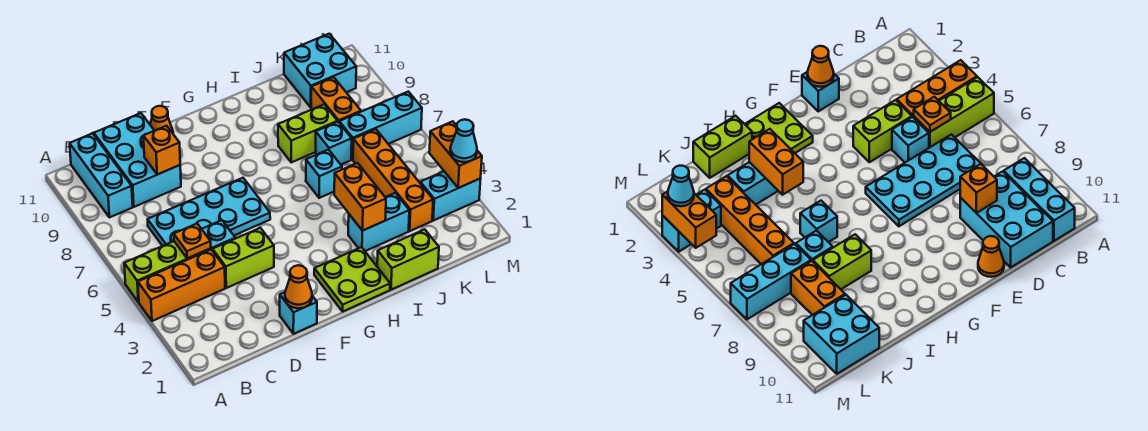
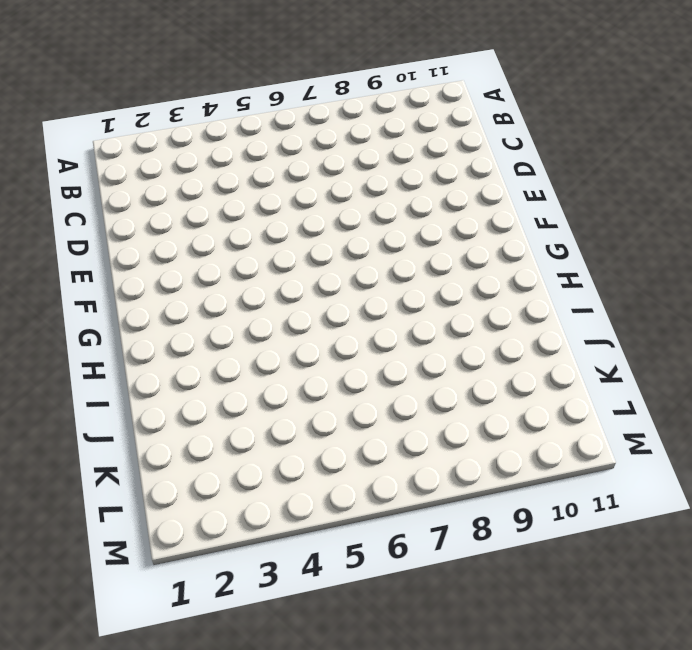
none -> orange brick A4:C4 level 1
none -> lime brick A5:C5 level 1
none -> cyan brick B9:B11 level 1

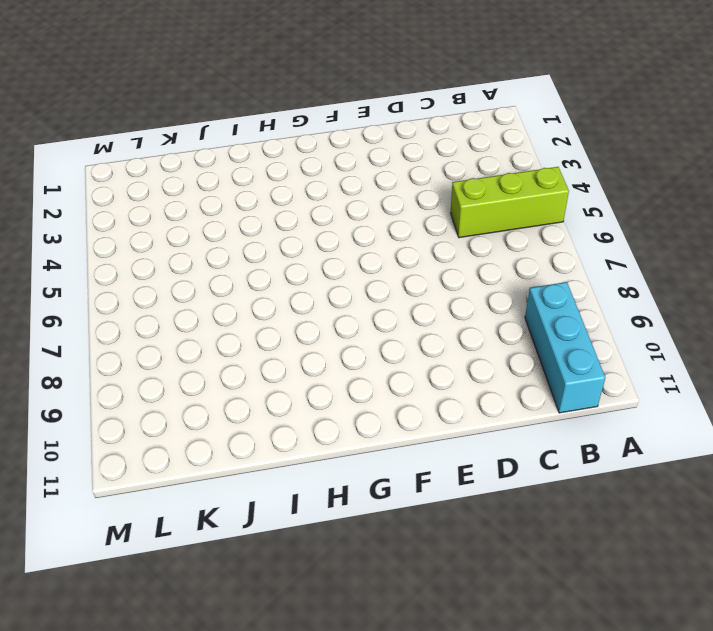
none -> orange brick A4:C4 level 1
none -> cyan plate C6:F7 level 1
none -> cyan brick C9:D11 level 1

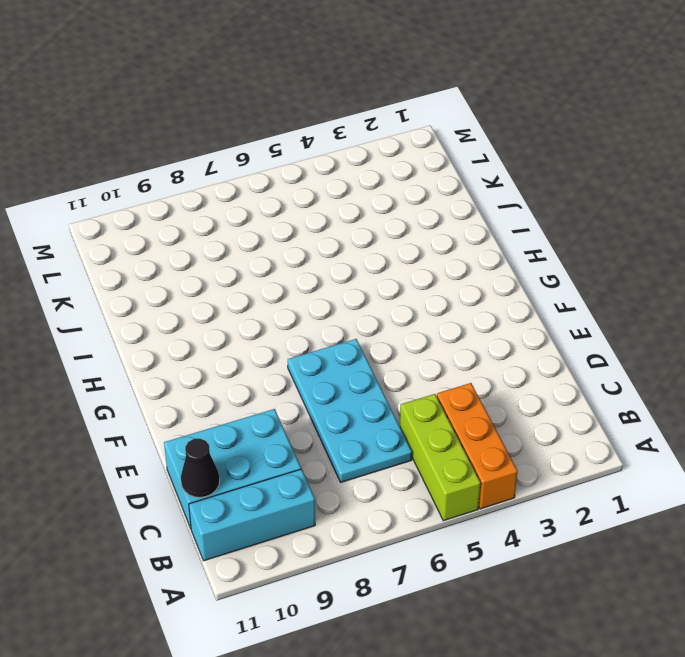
black cone C11 level 2 -> none
none -> lime brick D4:E4 level 1
none -> cyan brick D5 level 1
none -> cyan brick E1 level 1

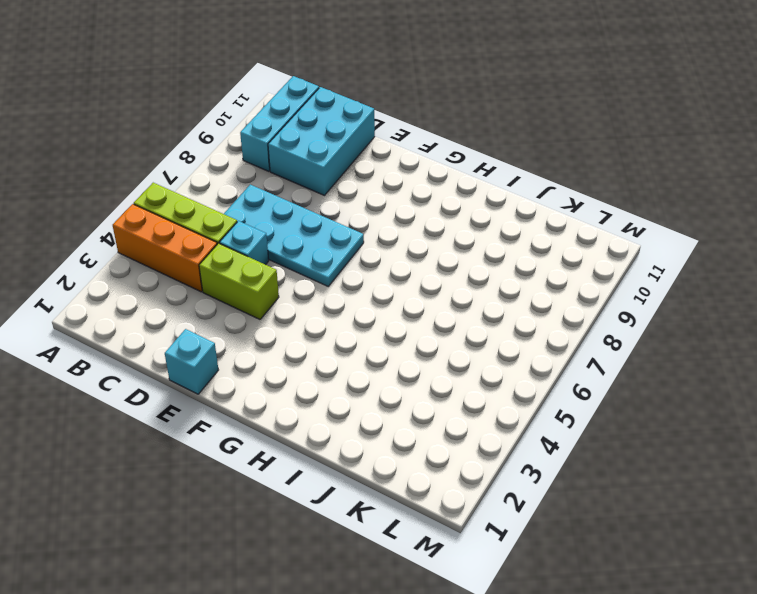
none -> orange cone E11 level 1
none -> lime plate G1:H2 level 1
none -> lime brick I1:J1 level 1

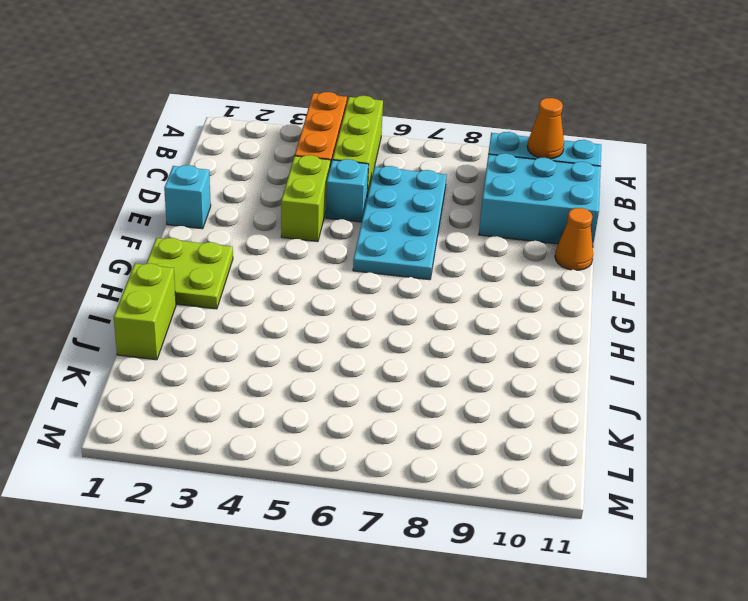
orange cone B10 level 2 -> orange cone E1 level 2
none -> cyan brick I3:J3 level 1
none -> cyan brick I6 level 1
none -> lime brick I8:J8 level 1

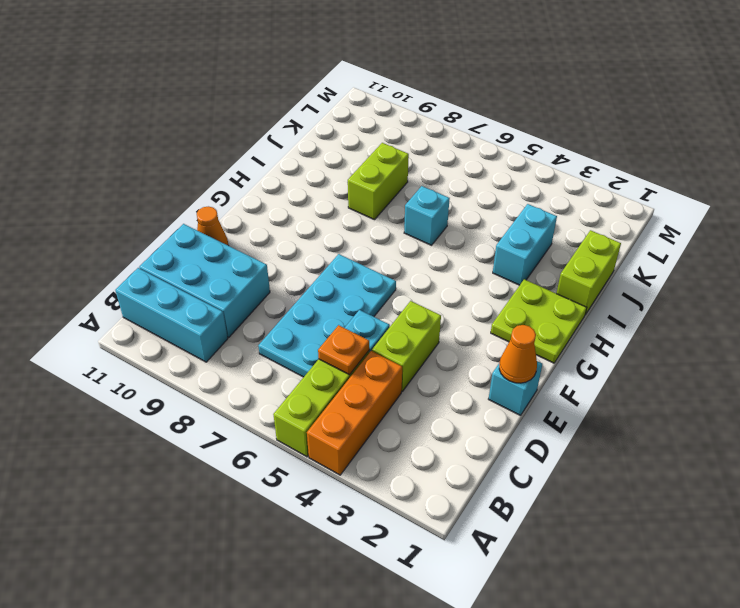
none -> cyan brick J7 level 1
none -> orange brick K3:K6 level 1
none -> cyan brick K7:M7 level 1

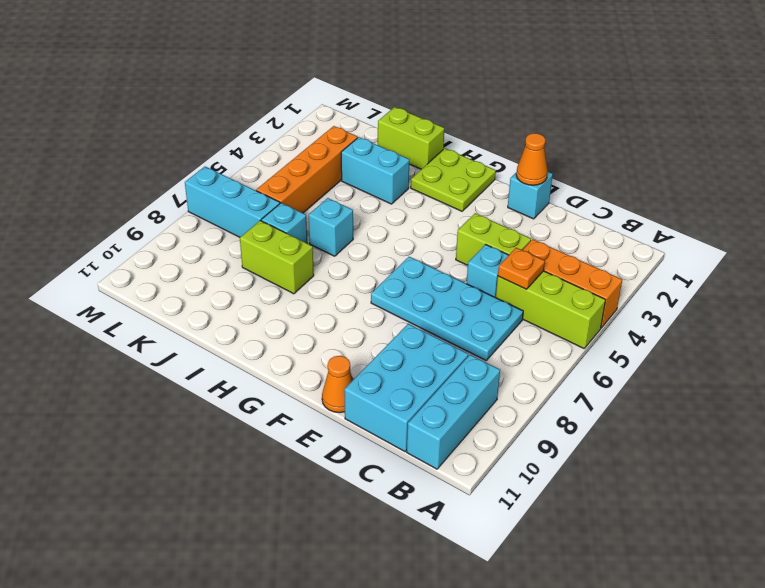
none -> orange brick K8:K9 level 1
none -> cyan brick K10:L11 level 1
none -> cyan brick L3:M3 level 1

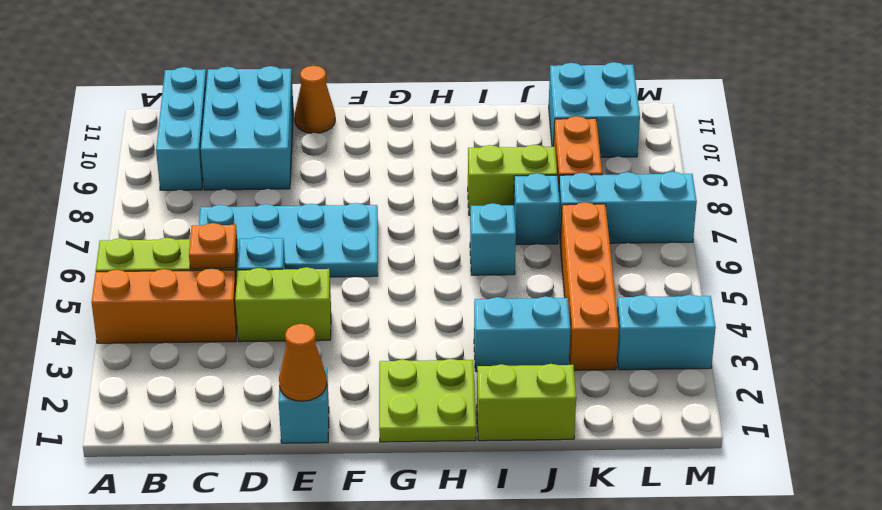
none -> orange brick D9 level 2
none -> orange brick I3:I4 level 2
none -> orange brick M3:M4 level 2

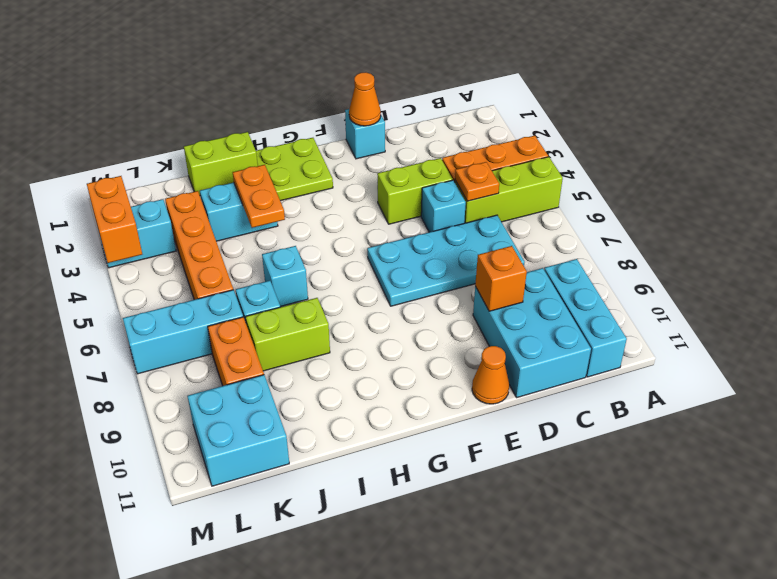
orange plate I3:I4 level 2 -> orange brick I3:I4 level 2
none -> cyan cone M3 level 3

